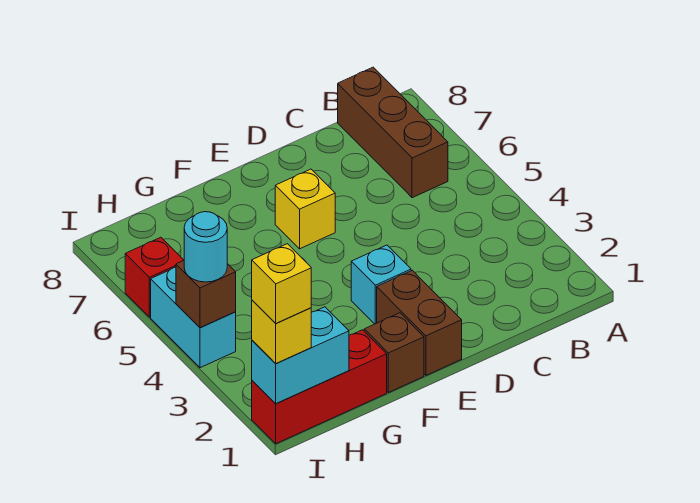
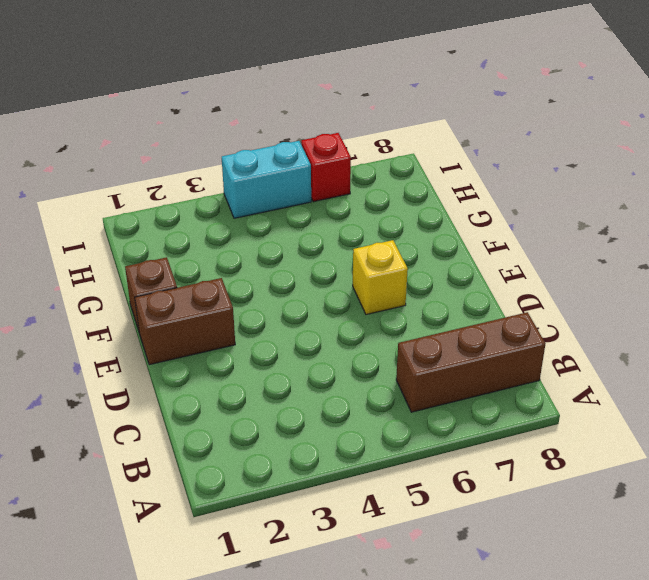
none -> cyan brick E3 level 1
none -> red brick G1:I1 level 1
none -> cyan brick H1:I1 level 2

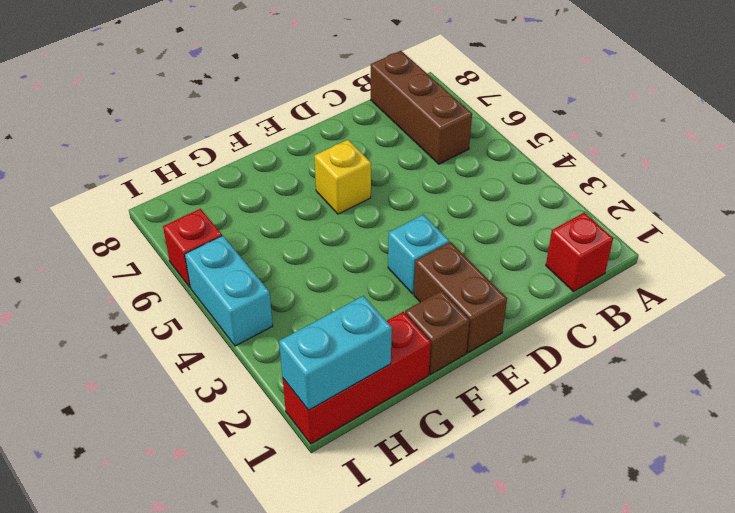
red brick B1 level 1 -> none
none -> brown brick I4 level 2
none -> yellow brick I1 level 3
none -> cyan round brick I4 level 3

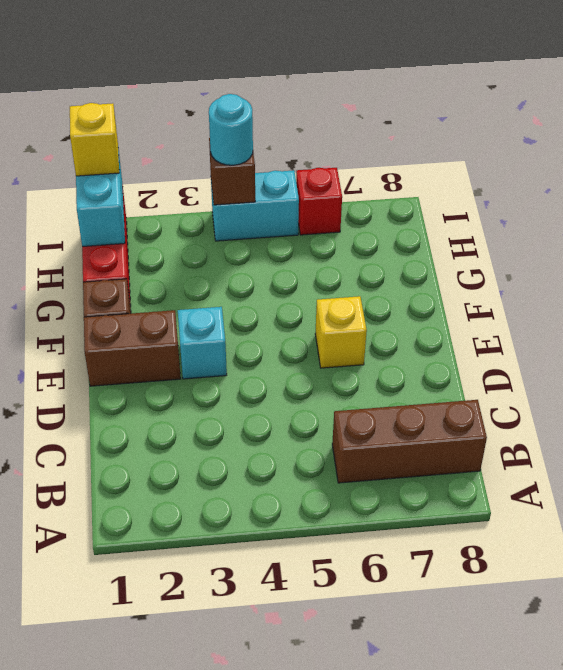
none -> yellow brick I1 level 4

